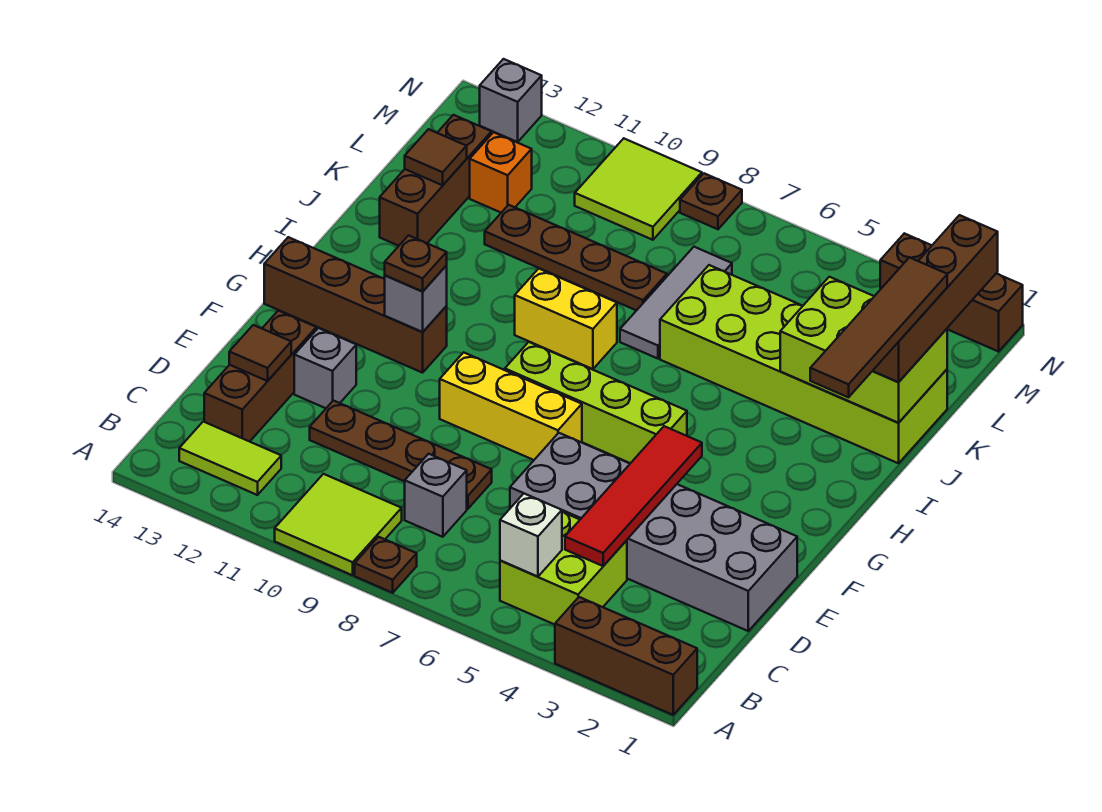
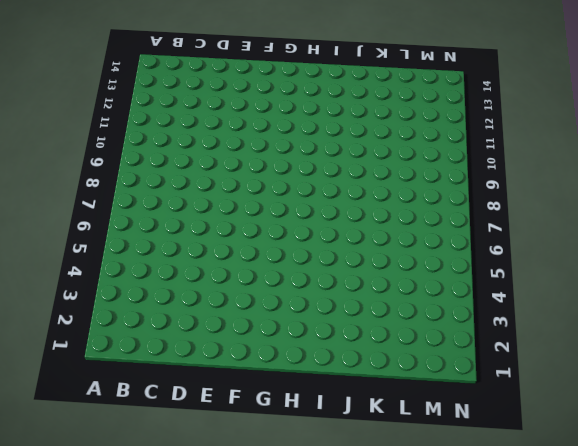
none -> brown brick A1:A3 level 1
none -> brown plate A8 level 1
none -> lime tile A9:B10 level 1
none -> lime brick B4:C5 level 1

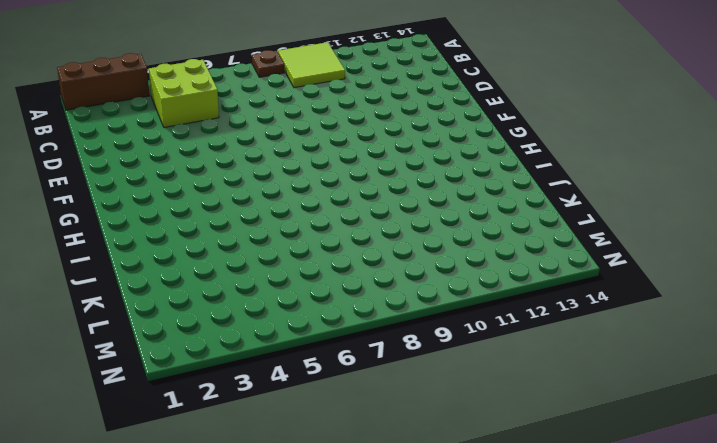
none -> lime tile B12:B13 level 1
none -> grey brick C8 level 1
none -> brown brick C13:E13 level 1
none -> grey brick D1:E6 level 1

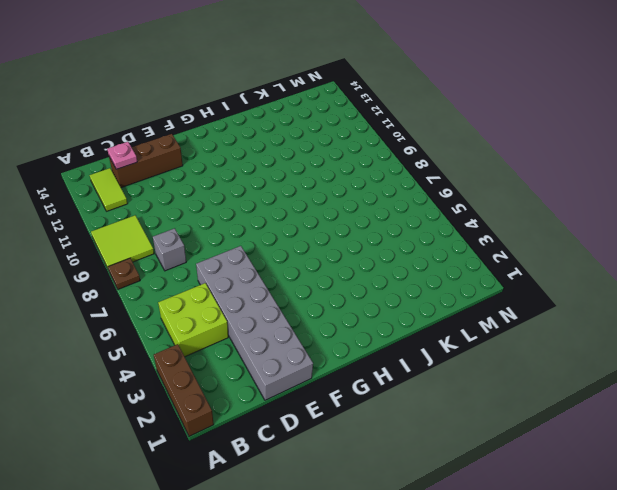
pink plate C13 level 2 -> none
none -> brown plate D8:D11 level 1
none -> grey brick E12 level 1
none -> yellow brick F7:F9 level 1
none -> lime brick G5:G8 level 1

